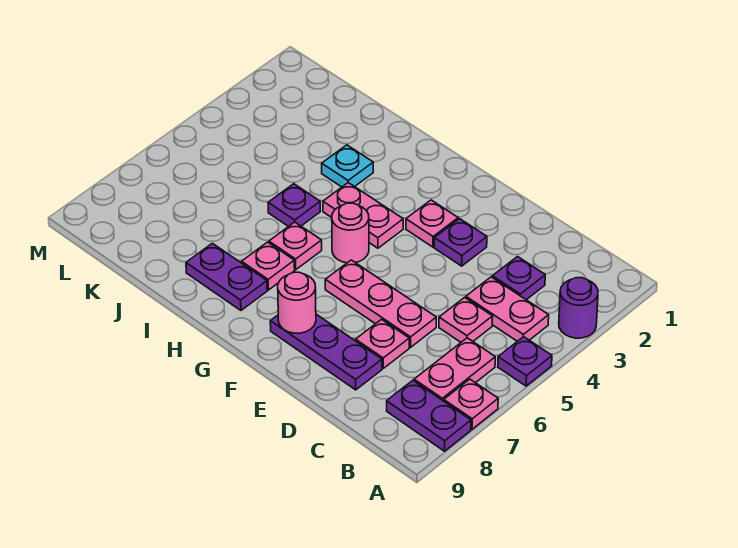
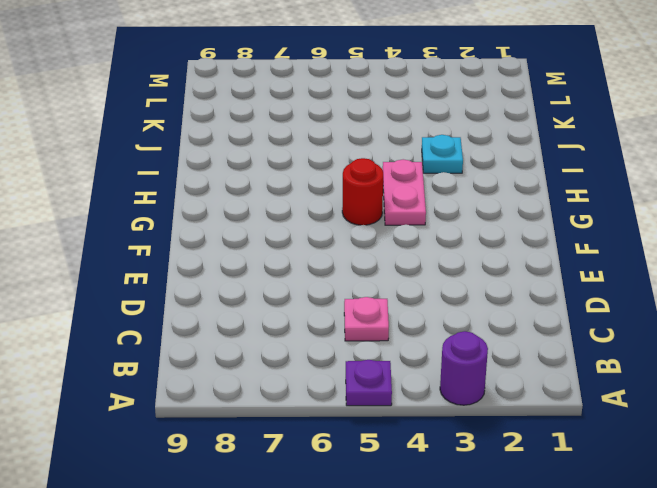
red round brick G5 level 1 -> pink round brick G5 level 1
none -> pink plate A7 level 1
none -> purple plate A8:B8 level 1
none -> pink plate B4:C4 level 1

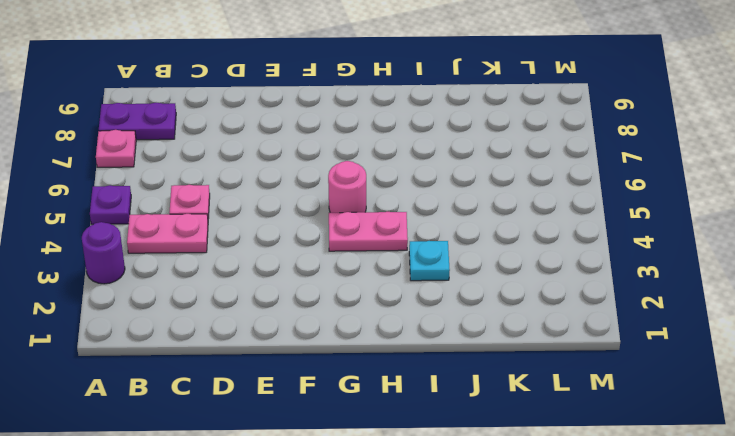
none -> pink plate B6:B7 level 1
none -> purple plate C3 level 1
none -> pink plate D6:F6 level 1

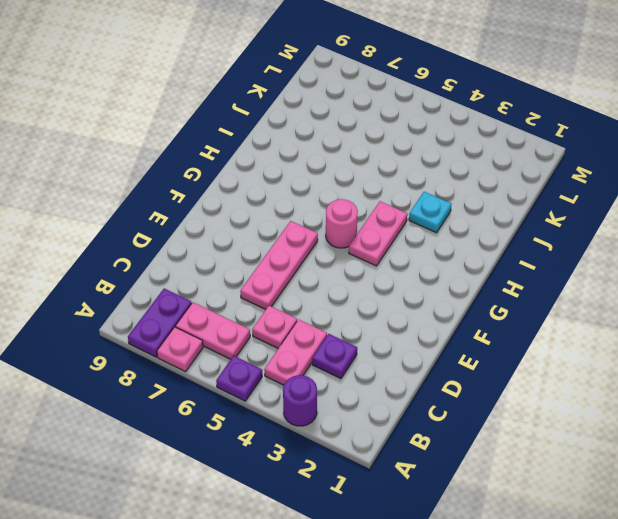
none -> pink plate D7 level 1
none -> purple plate D8:F8 level 1
none -> purple plate E3 level 1

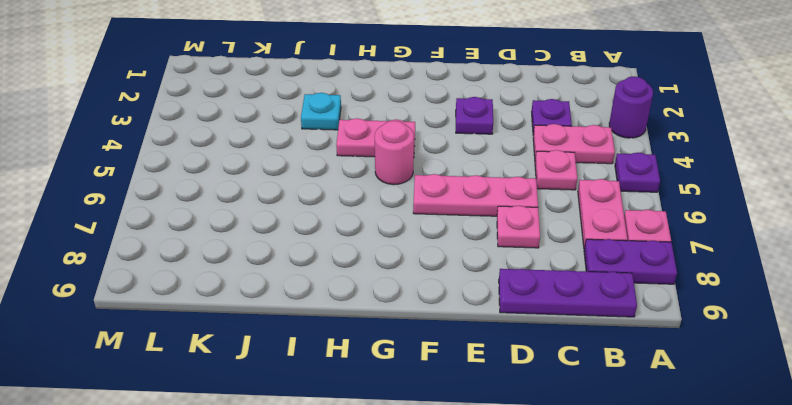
purple plate B9:D9 level 1 -> purple plate D8:F8 level 1
none -> pink plate F3 level 1
none -> pink plate H6 level 1
none -> pink plate H7 level 1

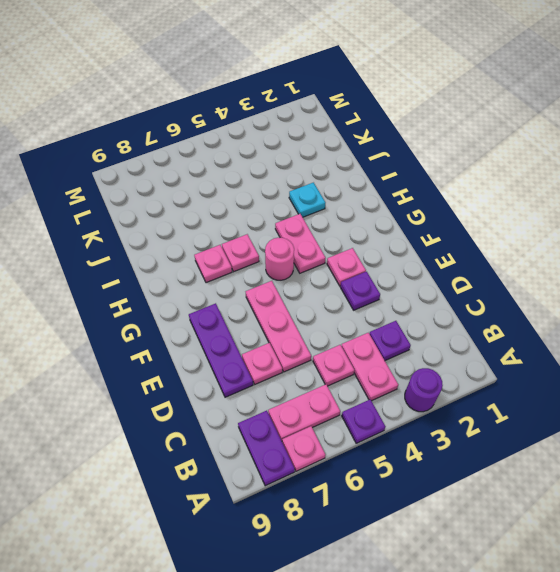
none -> purple plate H8:I8 level 1
none -> purple plate I5 level 1
none -> pink round brick F8 level 2

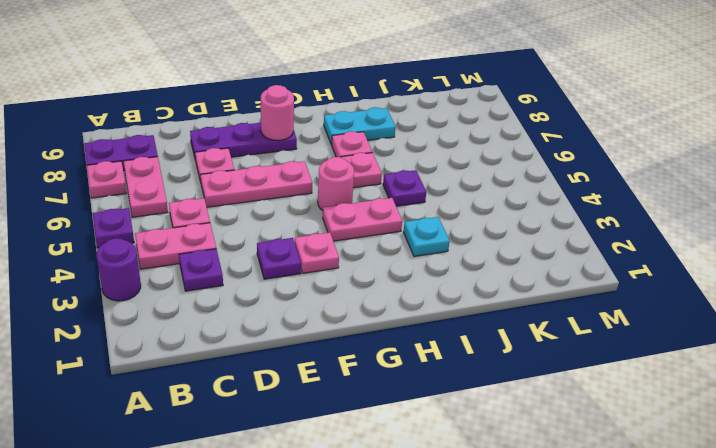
cyan plate H8:I8 level 1 -> purple plate H8:I8 level 1

